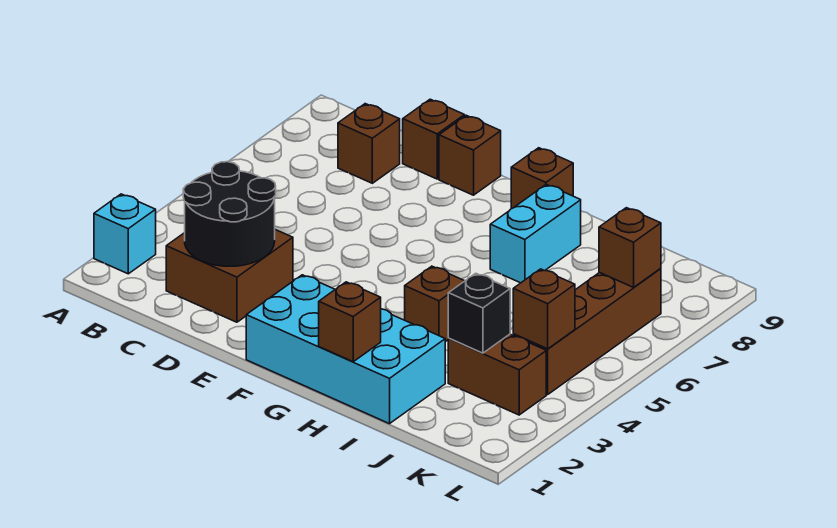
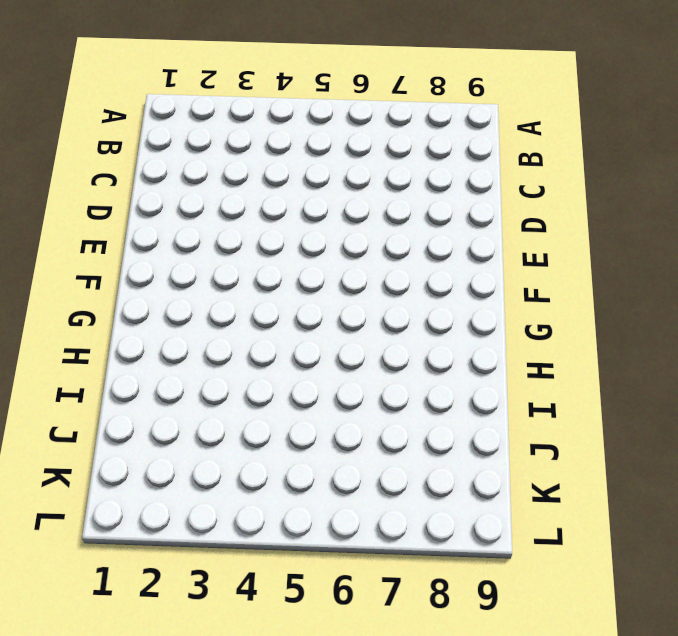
none -> cyan brick A2 level 1
none -> brown brick C2:D3 level 1
none -> brown brick C8 level 1

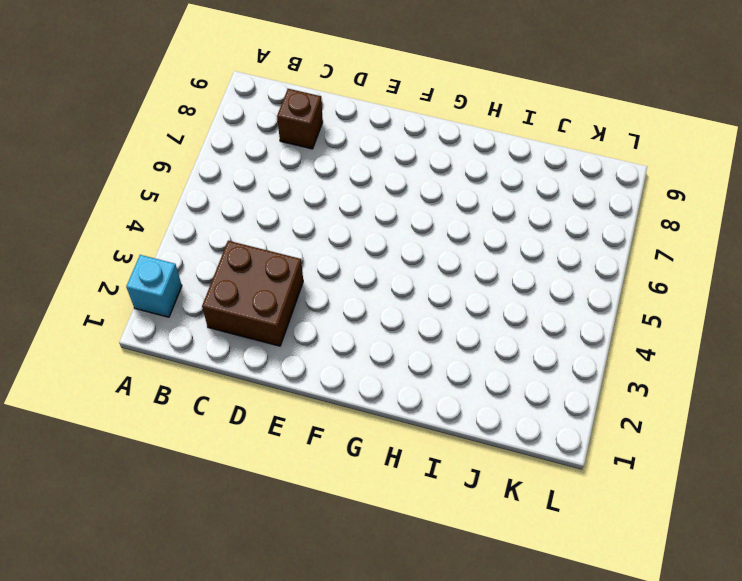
none -> brown brick D9 level 1
none -> brown brick E9 level 1
none -> cyan brick F1:I2 level 1

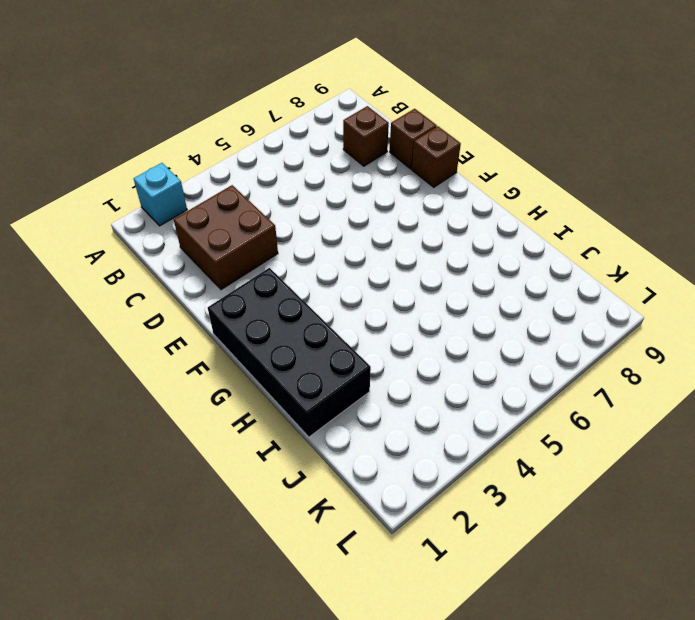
black brick F1:I2 level 1 -> cyan brick F1:I2 level 1
none -> brown brick G9 level 1
none -> brown brick H4 level 1
none -> cyan brick H7:H8 level 1

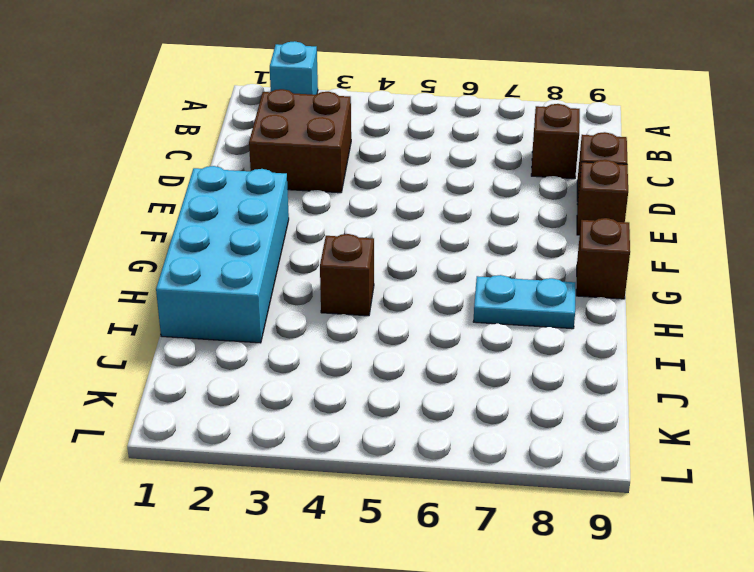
cyan plate H7:H8 level 1 -> cyan brick H7:H8 level 1
none -> brown brick J3:K3 level 1
none -> brown brick K4:K7 level 1
none -> black round brick C2:D3 level 2

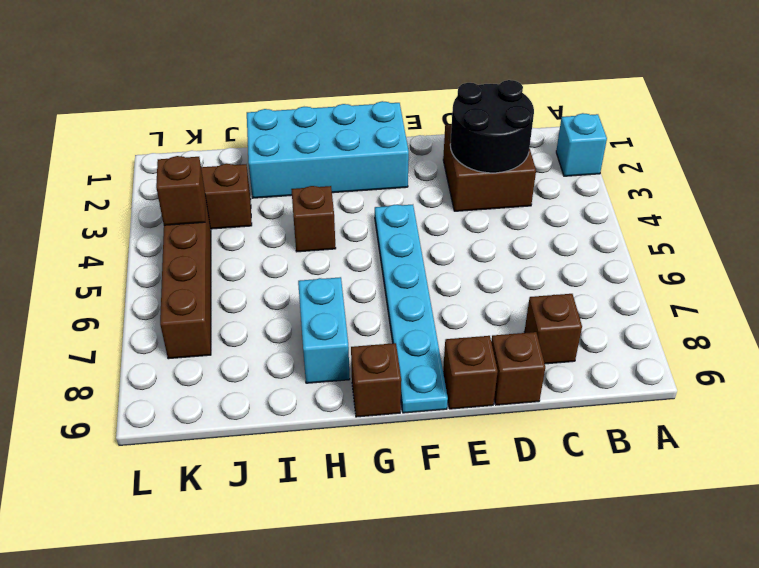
cyan plate F4:F9 level 1 -> none
none -> brown brick H1 level 2
none -> black brick J3 level 2
none -> brown brick K7 level 2

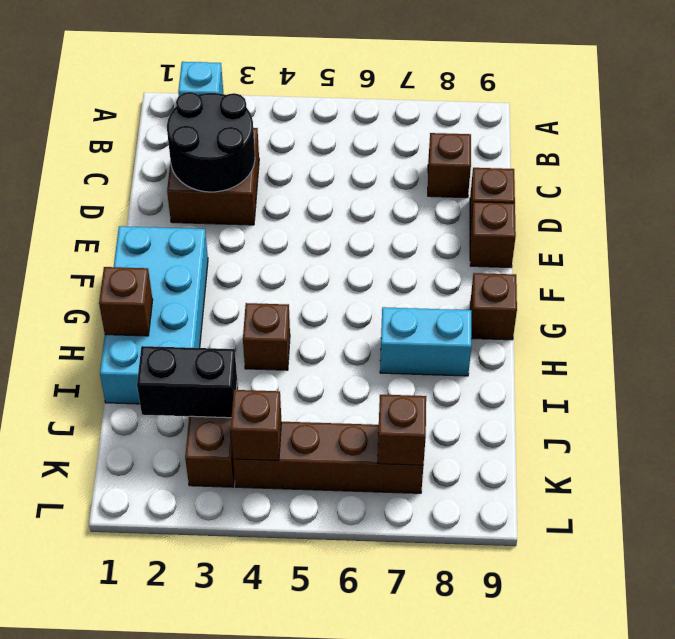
black brick J2:J3 level 2 -> black brick J3 level 2

